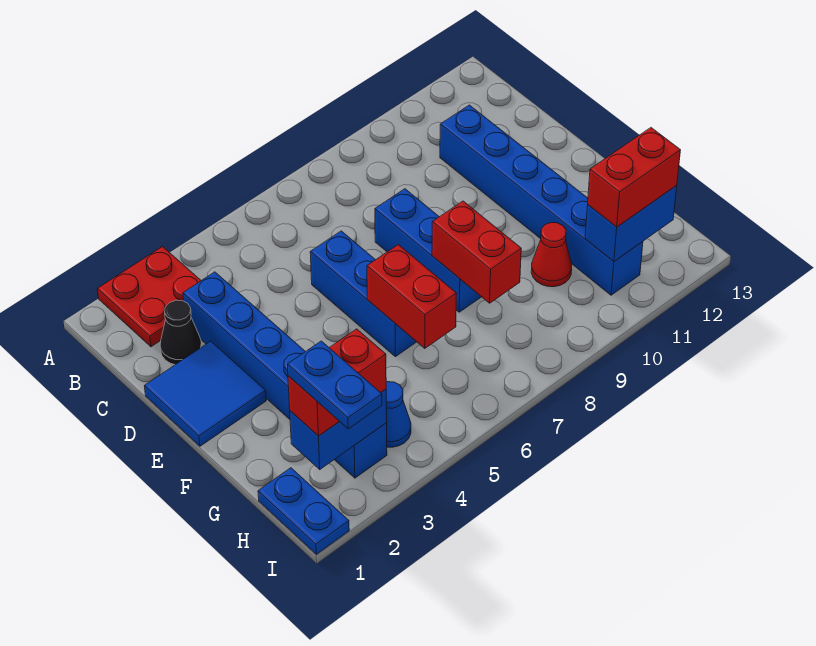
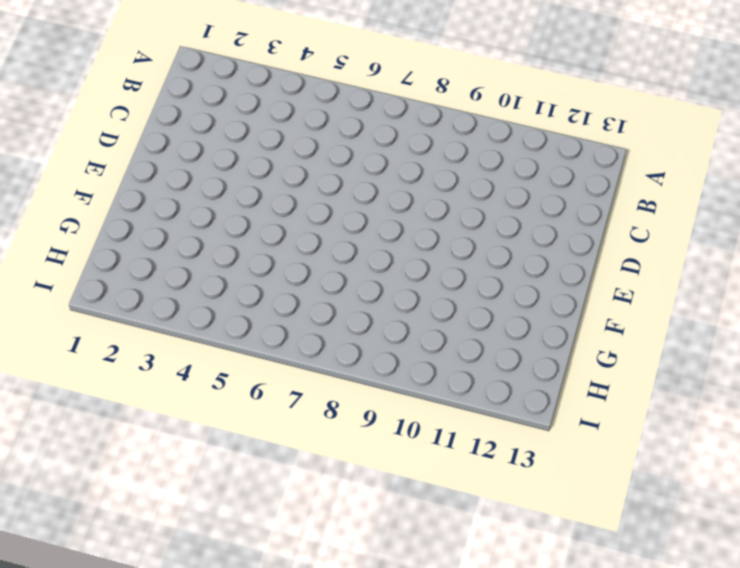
none -> red plate A2:B3 level 1
none -> black cone C2 level 1
none -> blue brick C3:H3 level 1

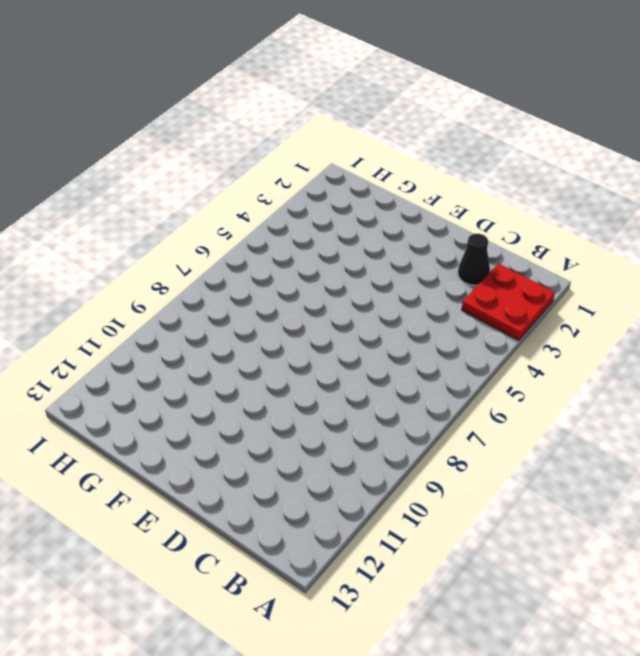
none -> blue brick C3:H3 level 1
none -> blue brick C11:H11 level 1
none -> blue tile D1:E2 level 1

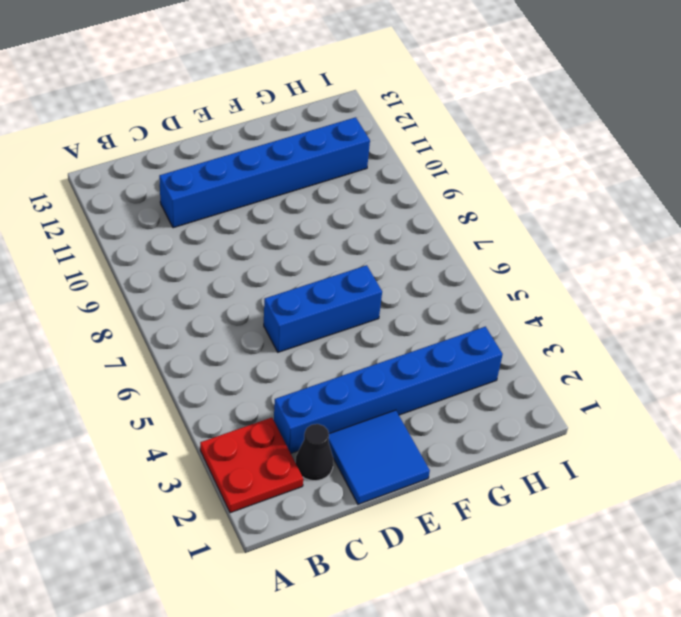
none -> blue brick D8:F8 level 1
none -> red cone G10 level 1
none -> blue plate H1:I1 level 1

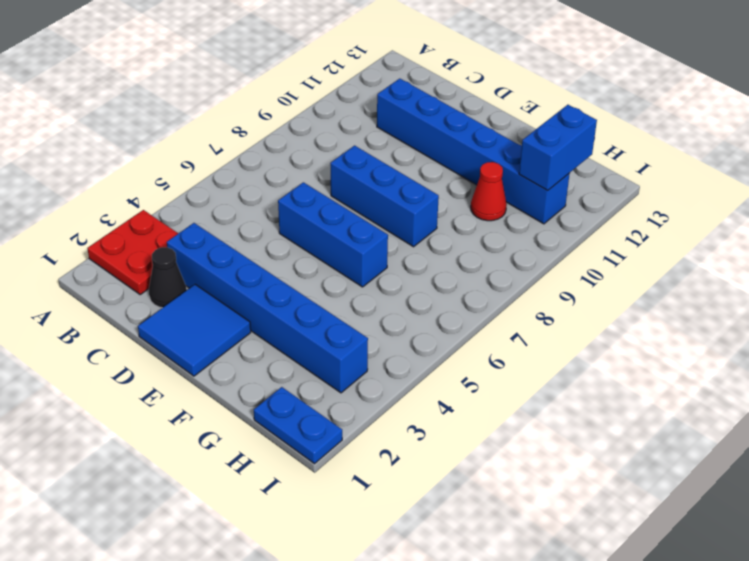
none -> blue cone H4 level 1
none -> red brick F6:G6 level 2
none -> red brick F8:G8 level 2

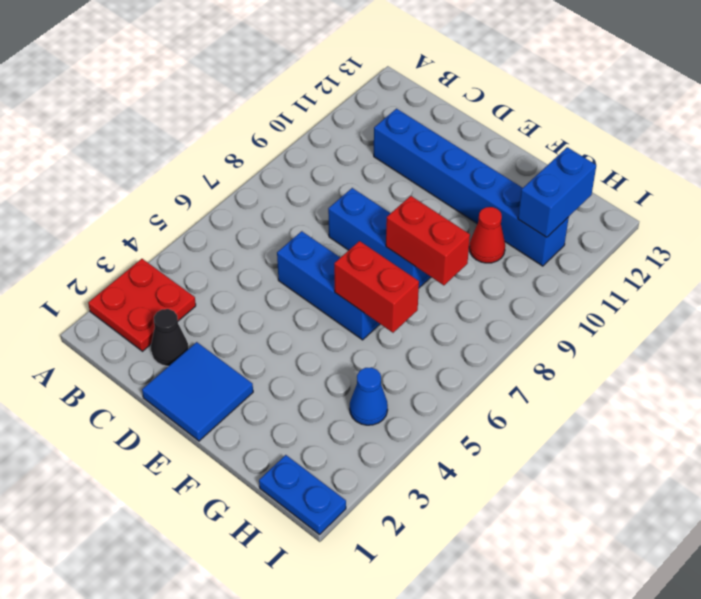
none -> blue brick C3:H3 level 1
none -> blue brick H2:H3 level 2
none -> red brick H2:H3 level 3

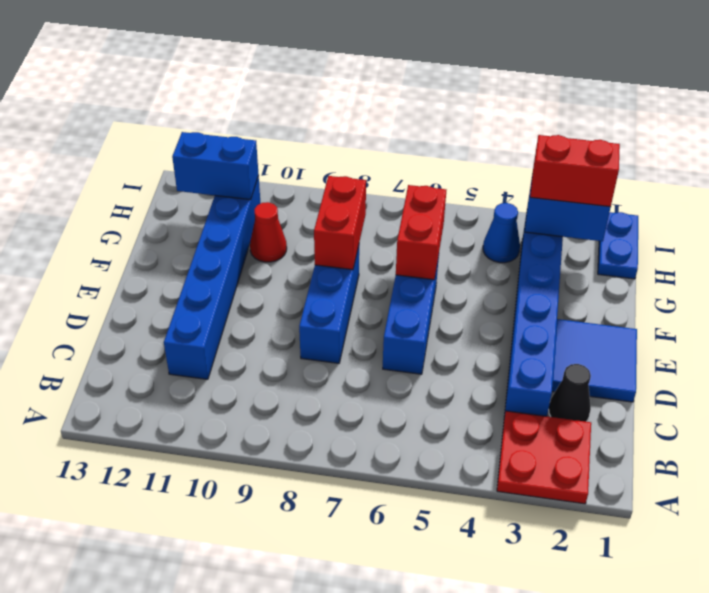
none -> red brick H11:H12 level 3
none -> blue plate H2:I2 level 4

